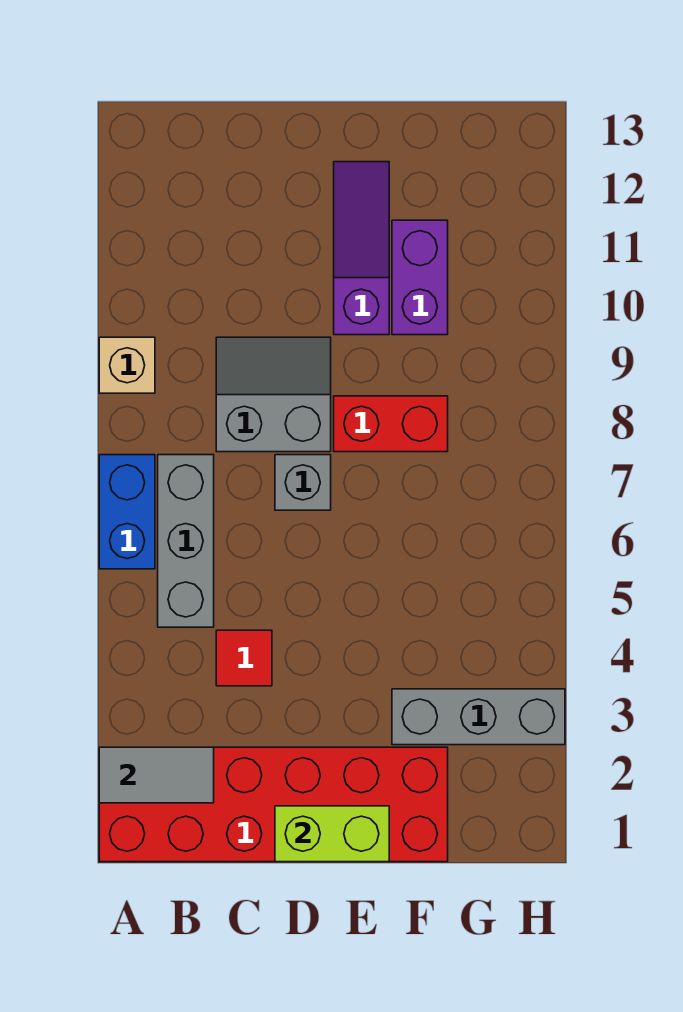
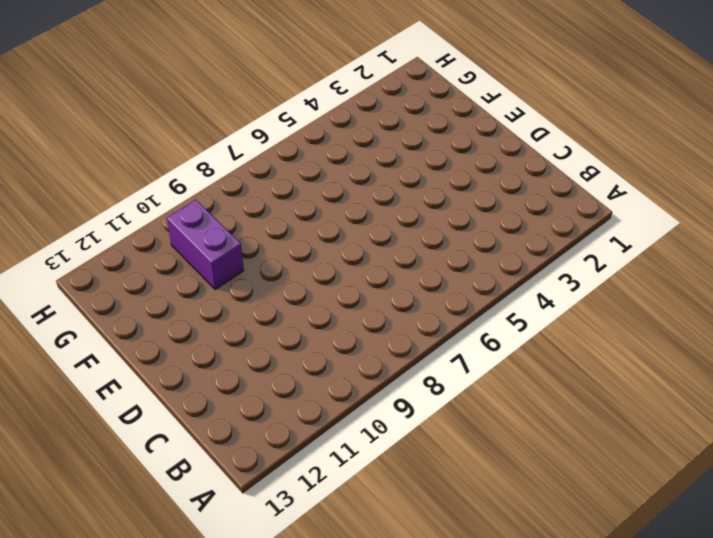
purple brick F10:G10 level 1 -> purple brick F10:F11 level 1
none -> red brick A1:F2 level 1
none -> blue brick A6:A7 level 1
none -> tan brick A9 level 1

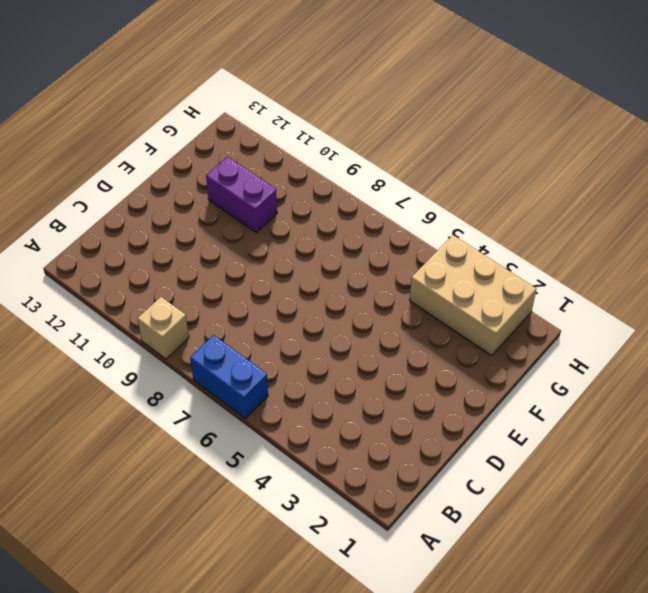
tan brick G2:H4 level 1 -> grey brick F3:H3 level 1
none -> red brick A1:F2 level 1
none -> grey brick B5:B7 level 1
none -> red tile C4 level 1

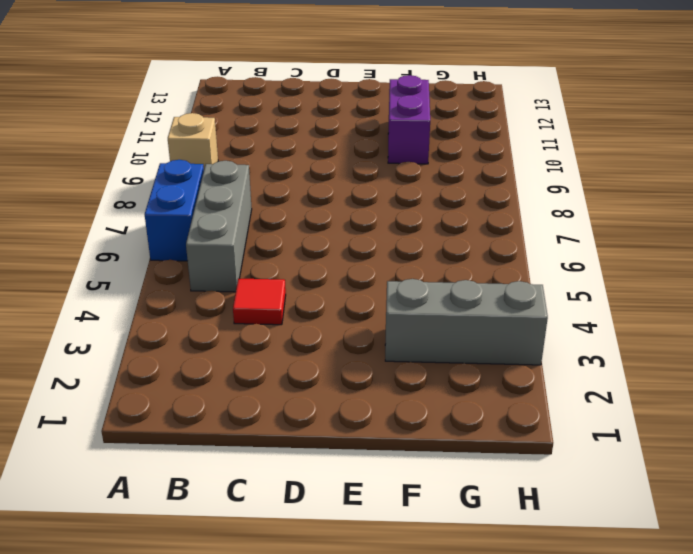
none -> red brick A1:F2 level 1
none -> grey slope C8:D9 level 1 top 8
none -> grey brick D7 level 1

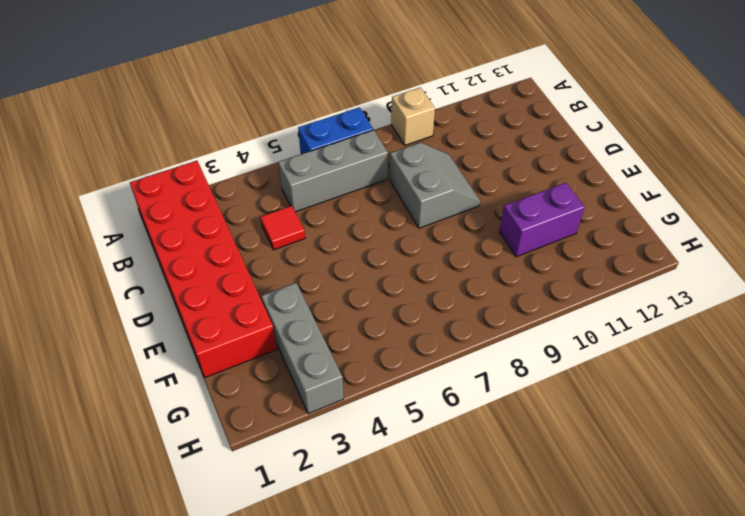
none -> grey brick D7 level 1
none -> red brick E8:F8 level 1
none -> purple slope E10:E12 level 1 top 10

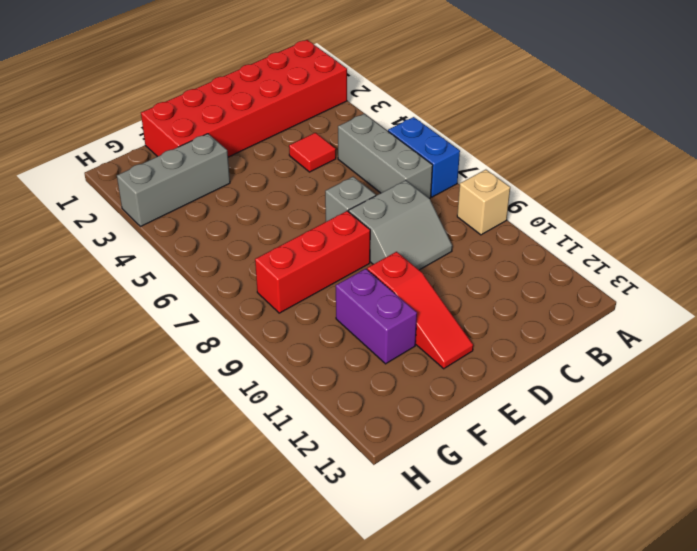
red brick E8:G8 level 1 -> red brick E8:F8 level 1
red slope E10:E12 level 1 top 10 -> purple slope E10:E12 level 1 top 10
none -> grey tile A2:B2 level 2
none -> lime brick D1:E1 level 2

